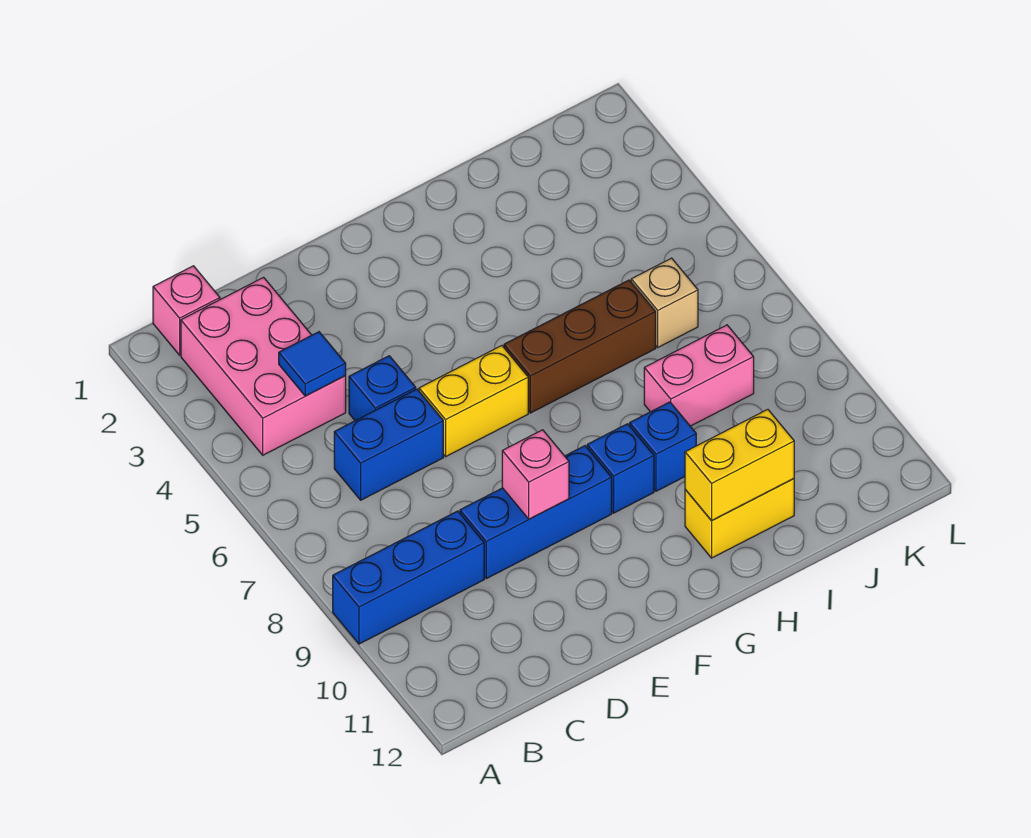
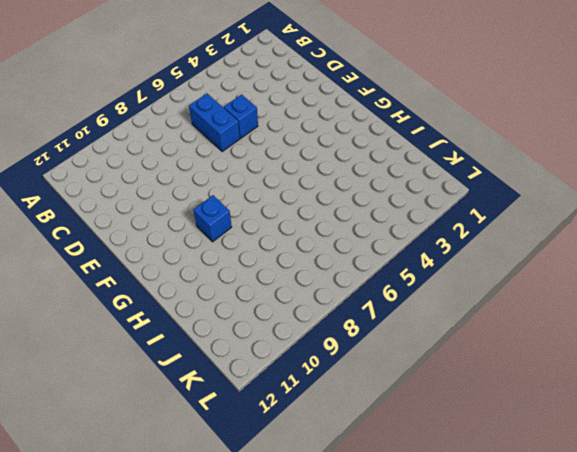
none -> blue brick A9:C9 level 1
none -> pink brick B1 level 1
none -> pink brick B2:C4 level 1

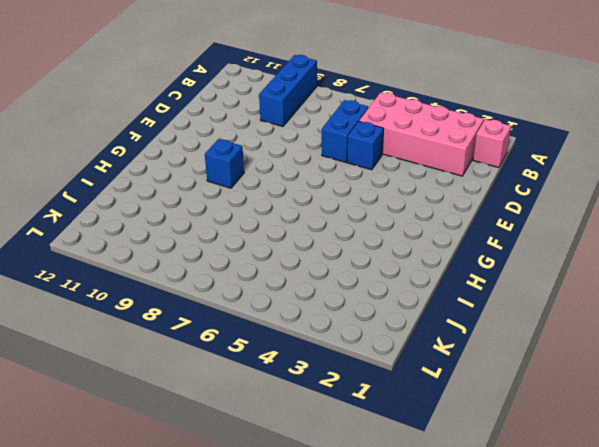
pink brick B2:C5 level 1 -> pink brick B2:C4 level 1
none -> blue brick D9:F9 level 1
none -> yellow brick E6:F6 level 1
none -> brown brick G6:I6 level 1

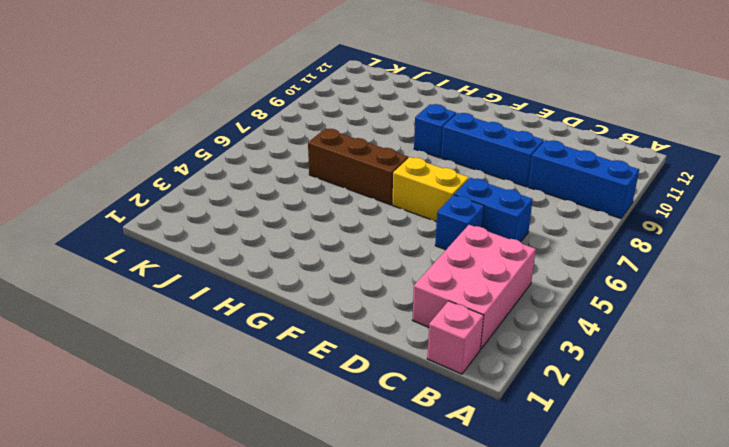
none -> blue brick H9 level 1
none -> yellow brick H11:I11 level 1
none -> pink brick I8:J8 level 1

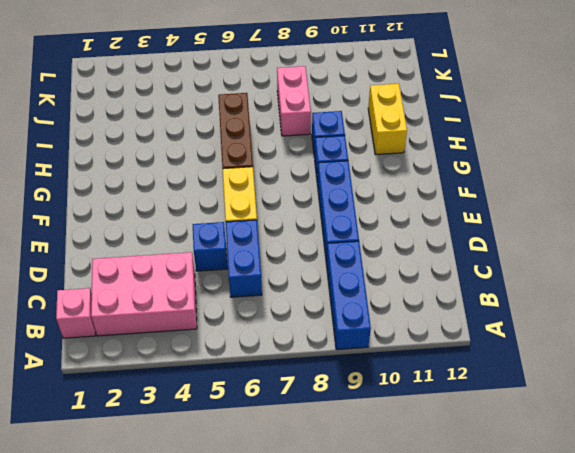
none -> tan brick J6 level 1
none -> blue tile C4 level 2
none -> pink brick E9 level 2

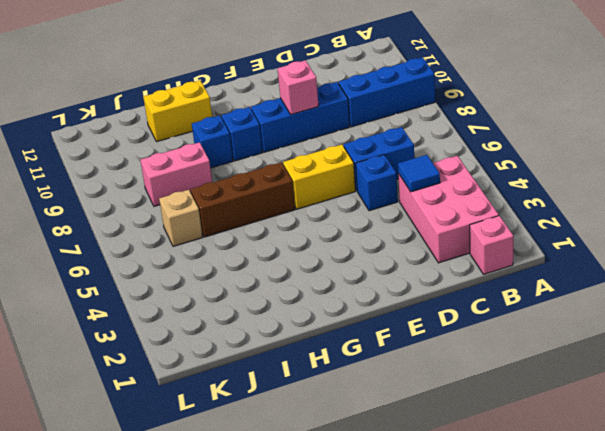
none -> yellow brick H11:I11 level 2

